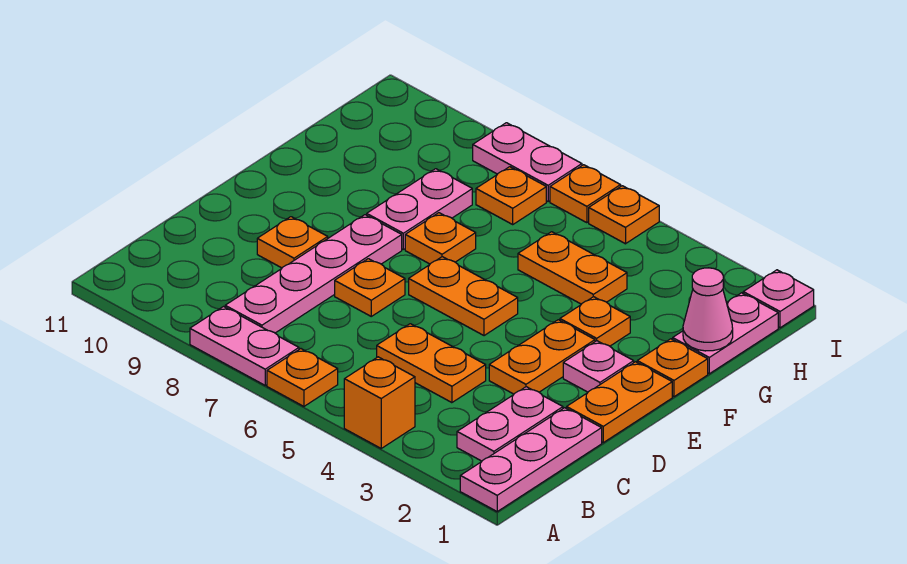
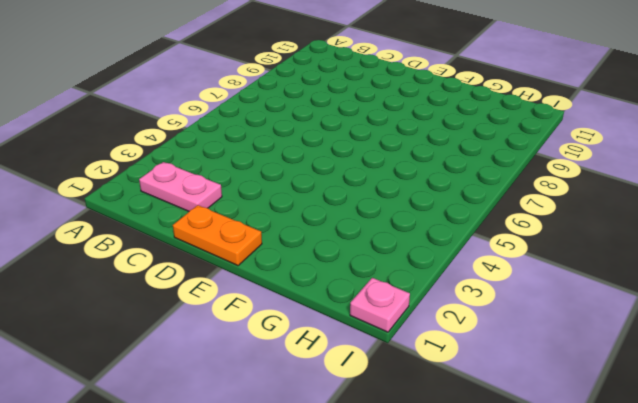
none -> pink plate A1:C1 level 1
none -> orange brick A4 level 1
none -> orange plate A6 level 1

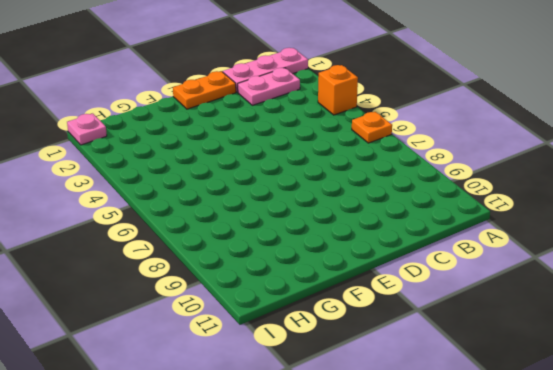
none -> pink plate A7:A8 level 1
none -> pink plate B8:E8 level 1
none -> orange plate C4:C5 level 1

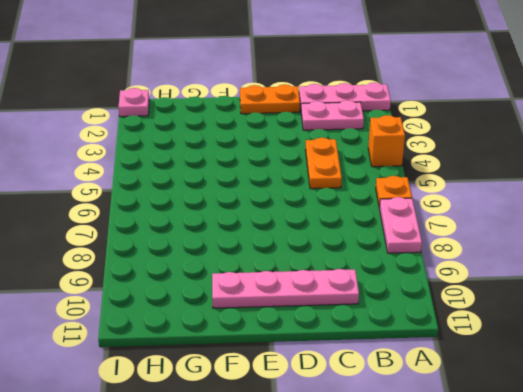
pink plate C10:F10 level 1 -> pink plate B8:E8 level 1
none -> orange plate D3:E3 level 1
none -> orange plate D7 level 1
none -> orange plate D9 level 1

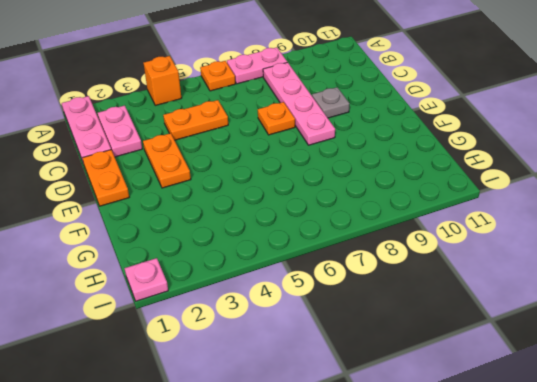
grey plate D9 level 1 -> orange plate D9 level 1
none -> pink plate E2 level 1
none -> orange plate E5:E6 level 1
none -> orange plate F1 level 1

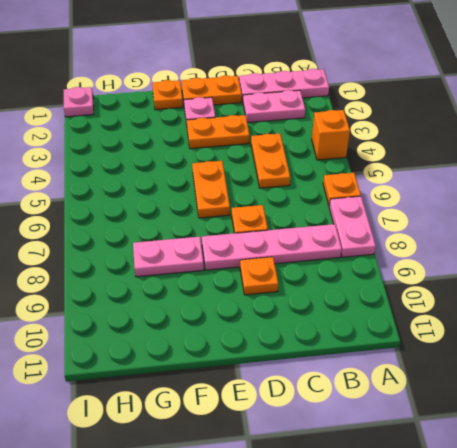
none -> orange plate F3 level 1
none -> orange plate F7 level 1
none -> pink plate G1:H1 level 1

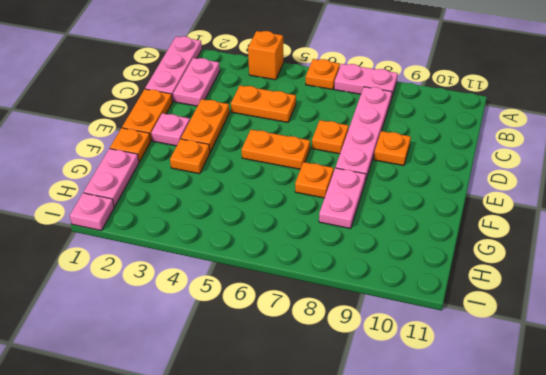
none -> orange plate G4:G5 level 1
none -> orange plate H7 level 1
none -> orange plate I5 level 1

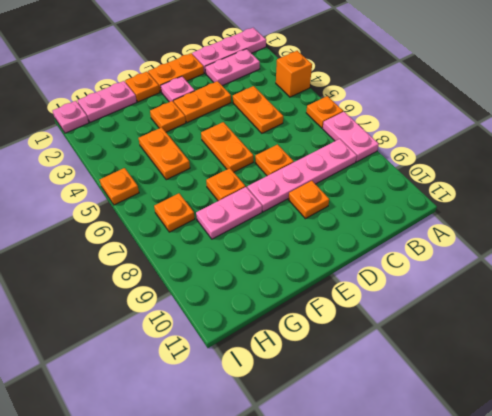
none -> orange plate I6 level 1
none -> pink plate I7:I8 level 1
none -> pink cone G1 level 2

